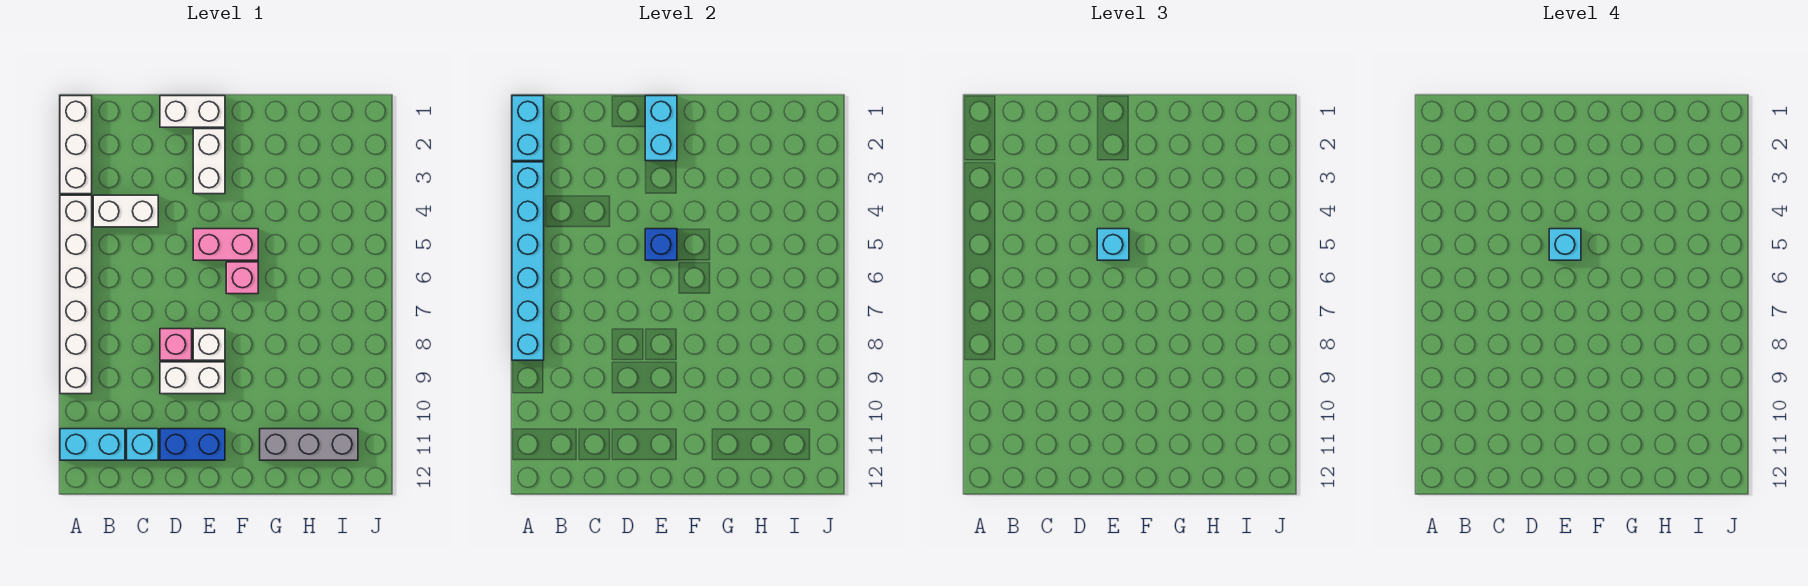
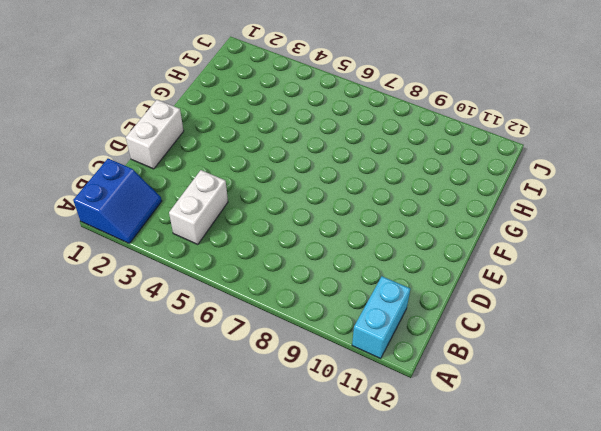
blue slope A1:B2 level 1 top 1 -> white brick A1:A3 level 1
none -> white brick A4:A9 level 1
none -> cyan brick C11 level 1
none -> pink brick D8 level 1

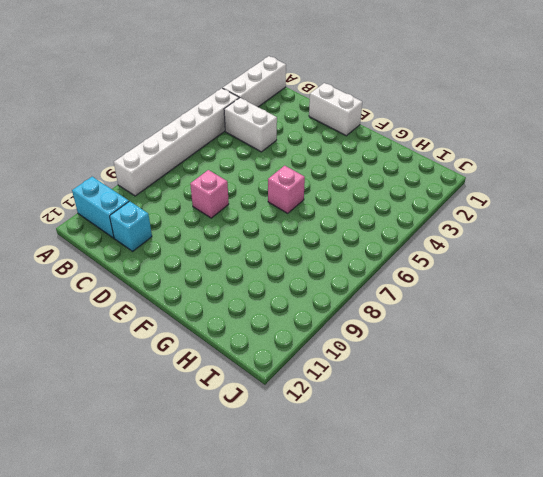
none -> white brick D9:E9 level 1
none -> blue brick D11:E11 level 1
none -> white brick E2:E3 level 1

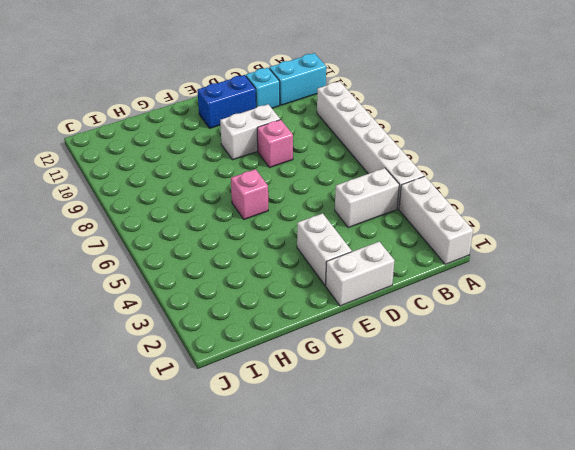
none -> pink brick E5:F5 level 1
none -> white brick E8 level 1
none -> grey brick G11:I11 level 1

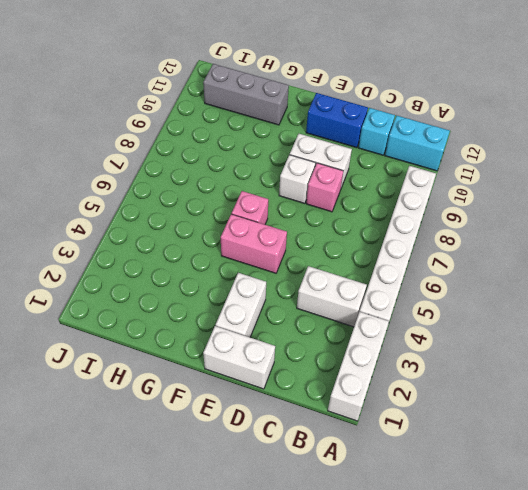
none -> cyan brick A1:A2 level 2
none -> cyan brick A3:A8 level 2
none -> cyan brick E1:E2 level 2

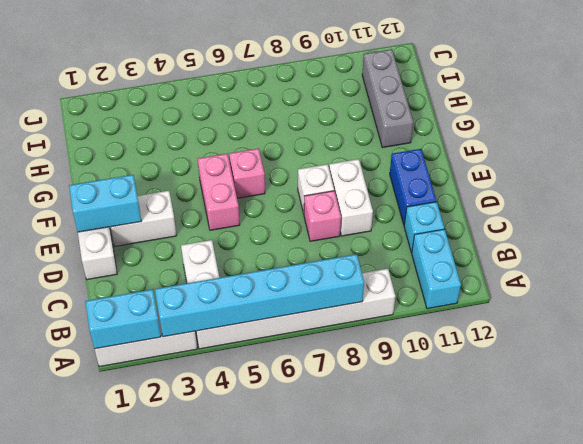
none -> blue brick E5 level 2
none -> cyan brick E5 level 3
none -> cyan brick E5 level 4

